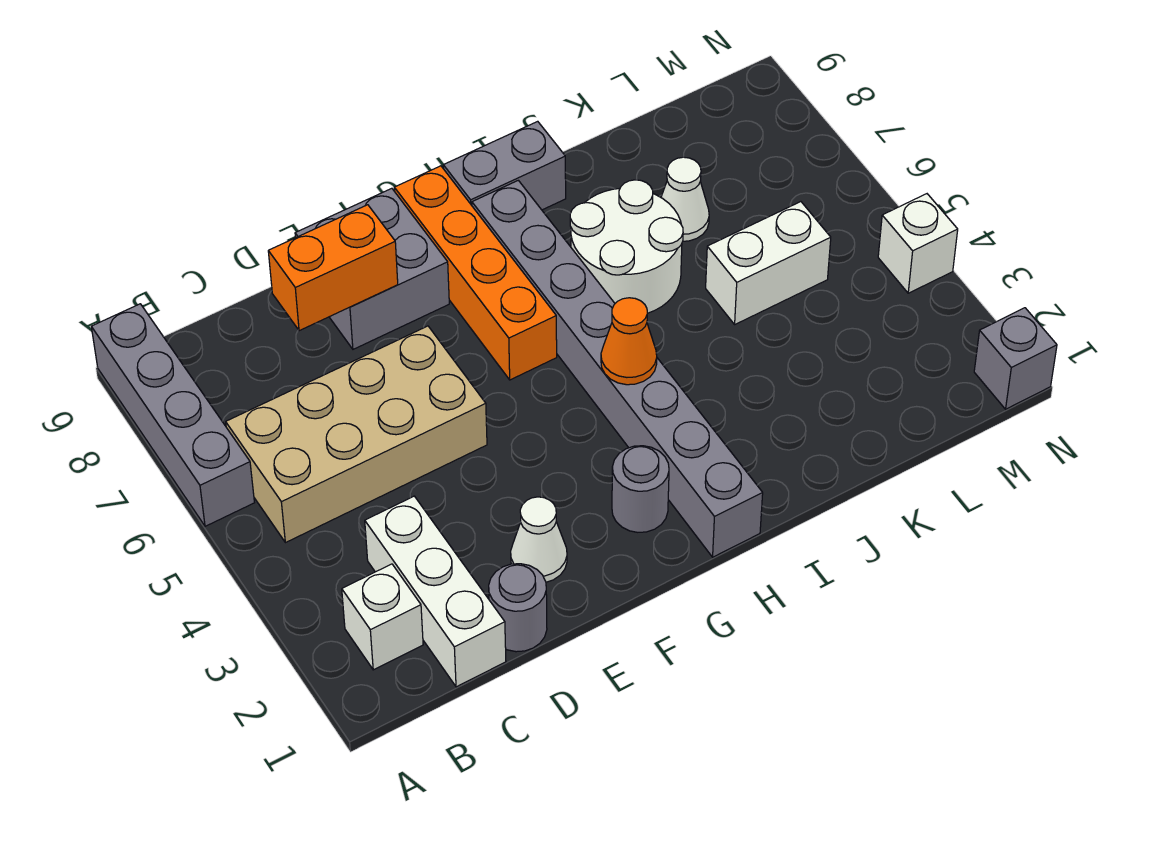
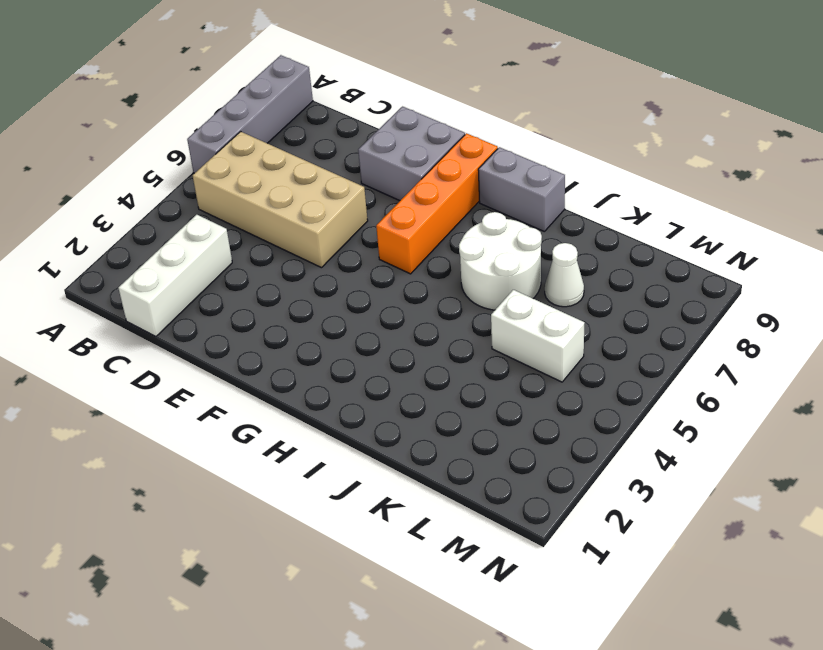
none -> white brick B2 level 1
none -> grey round brick D1 level 1
none -> white cone E2 level 1

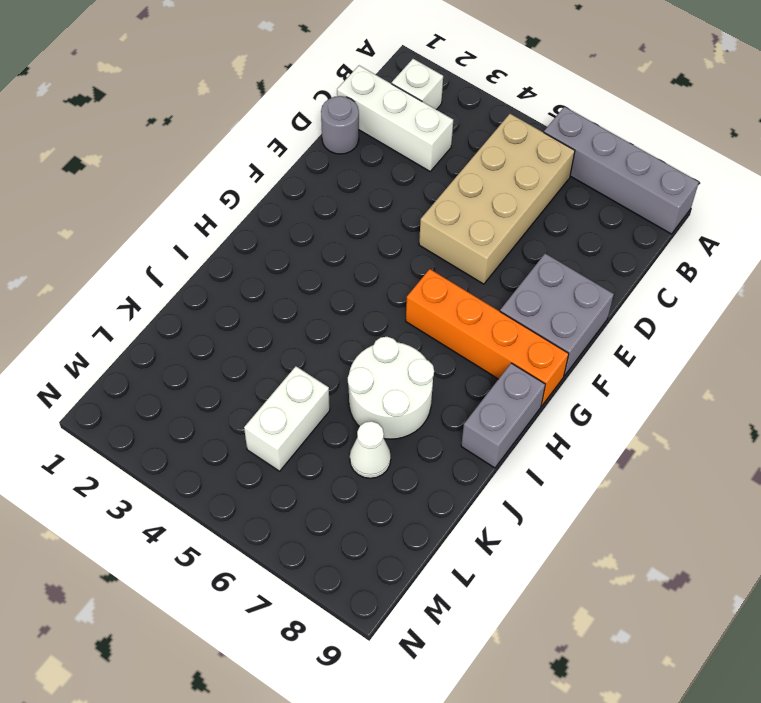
none -> white cone E2 level 1
none -> grey round brick G2 level 1
none -> grey brick H1:H8 level 1

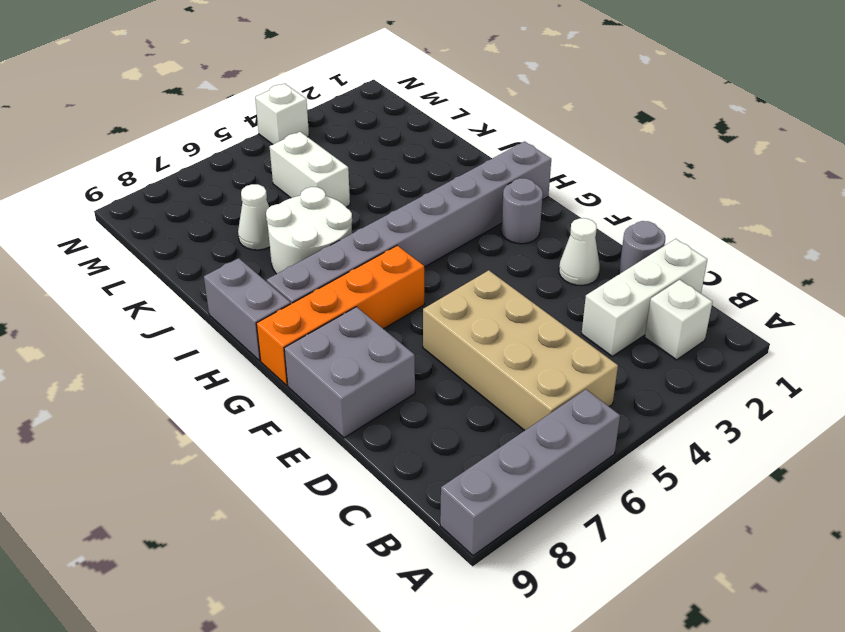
none -> grey brick N1 level 1
none -> orange brick D8:E8 level 2
none -> orange cone H4 level 2

